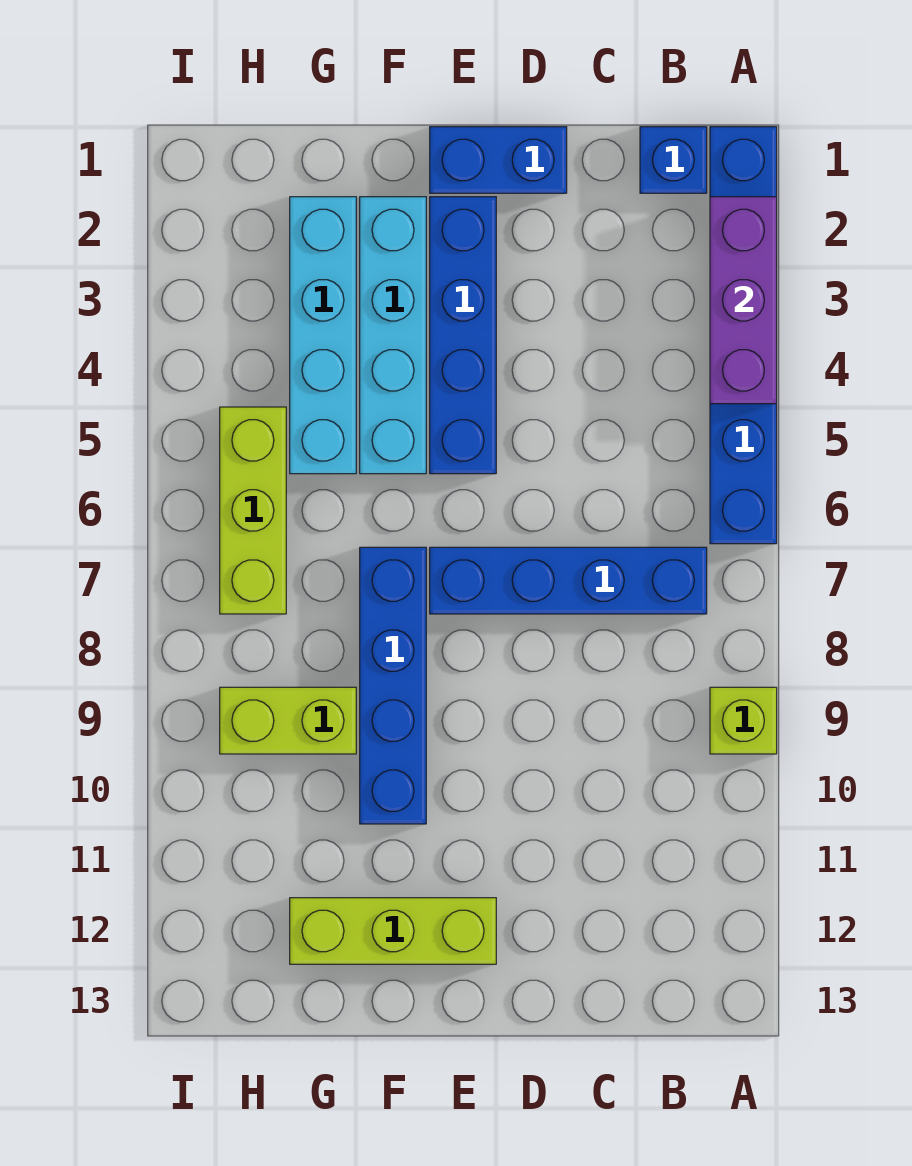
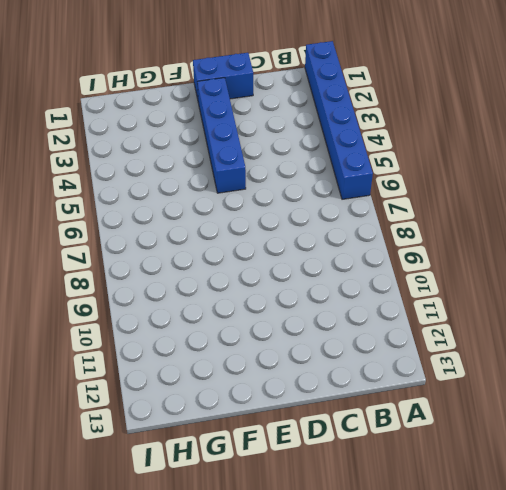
none -> lime brick A9 level 1
none -> blue brick B1 level 1
none -> blue brick B7:E7 level 1

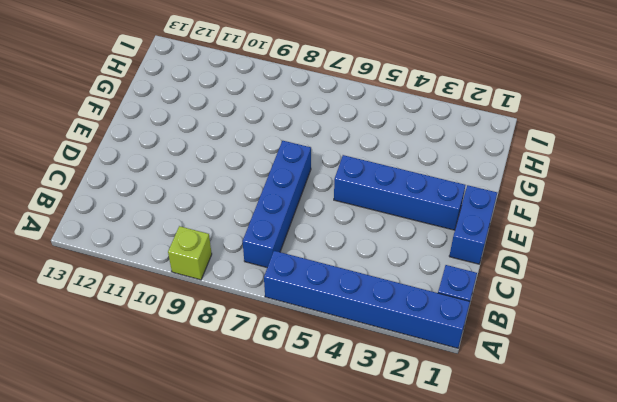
none -> lime brick E12:G12 level 1
none -> cyan brick F2:F5 level 1
none -> blue brick F7:F10 level 1

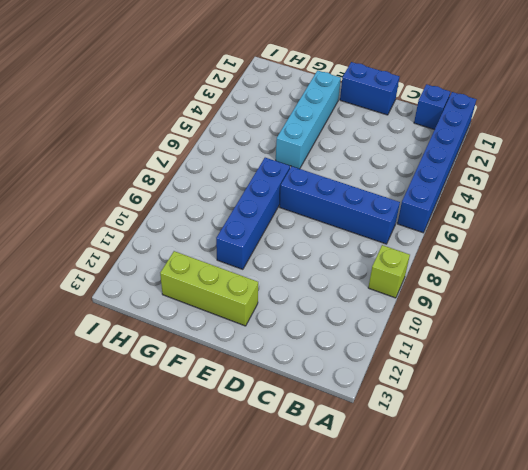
none -> blue brick E2:E5 level 1
none -> cyan brick G2:G5 level 1
none -> lime brick G9:H9 level 1

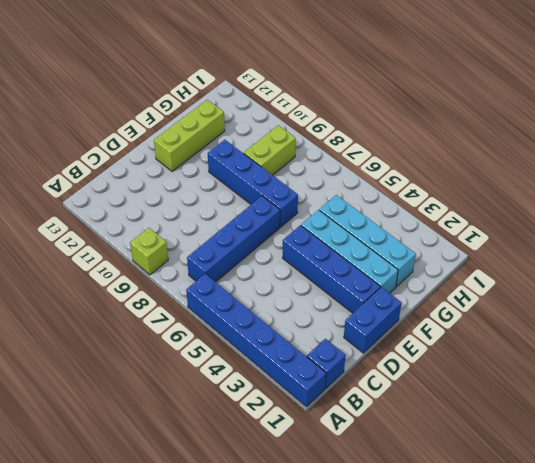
none -> lime brick H5:H7 level 1
none -> purple brick A2:A4 level 2

